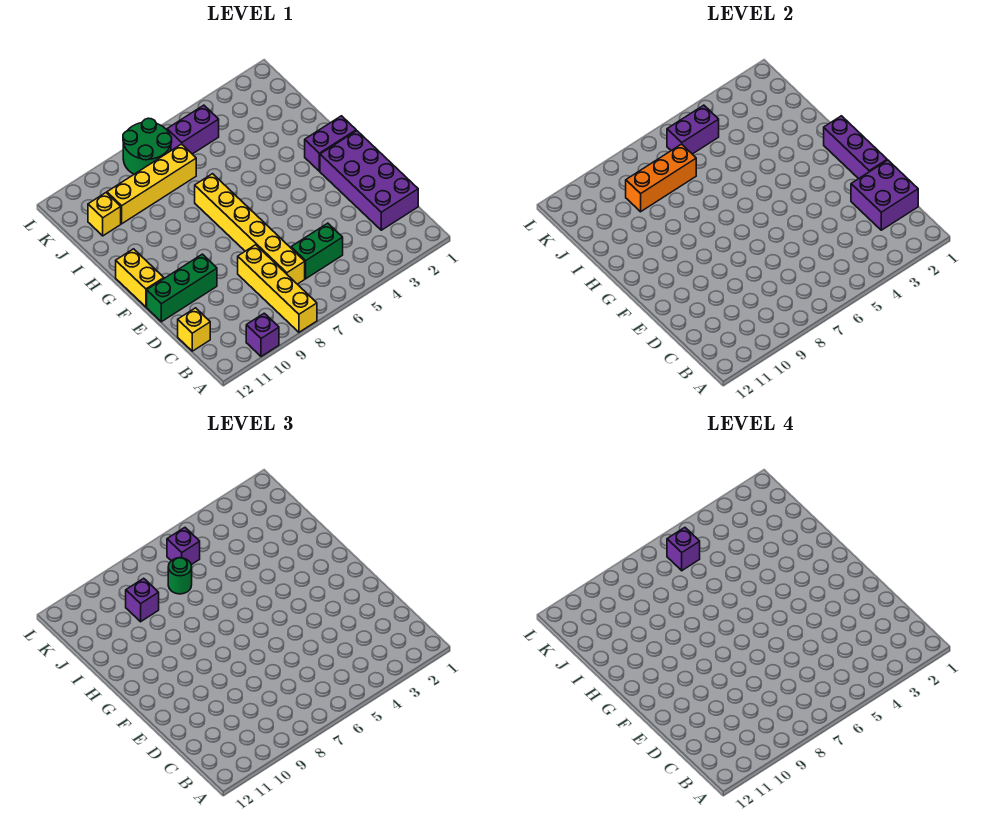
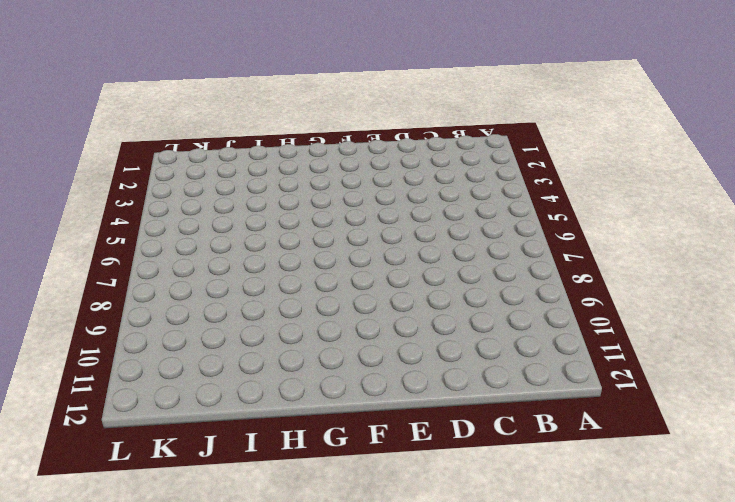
none -> yellow brick A8:D8 level 1
none -> purple brick A10 level 1
none -> purple brick C1:F2 level 1

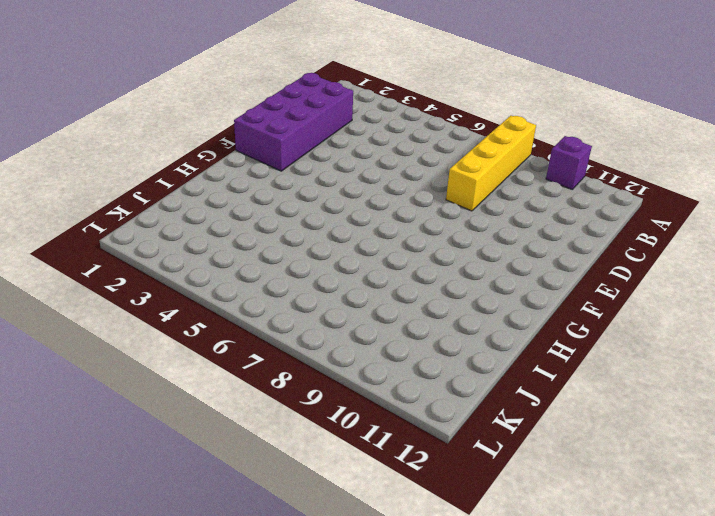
none -> green brick C5:C6 level 1
none -> yellow brick C7:H7 level 1
none -> yellow brick C12 level 1

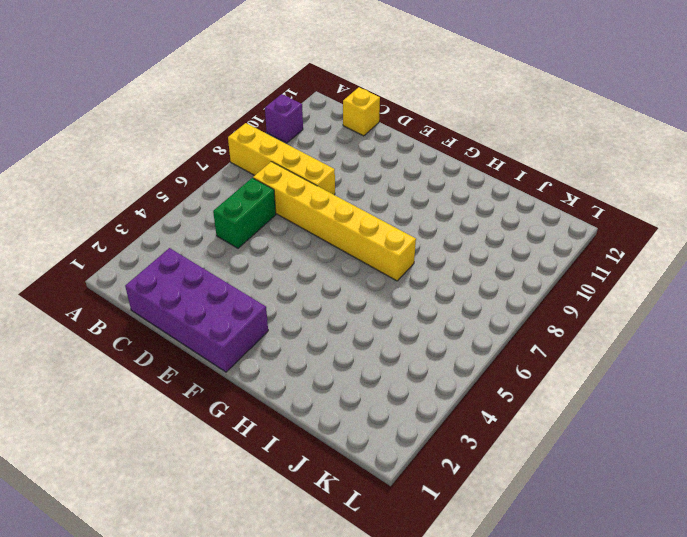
none -> green brick E10:E12 level 1
none -> yellow brick F12:G12 level 1
none -> purple brick G1:G2 level 1

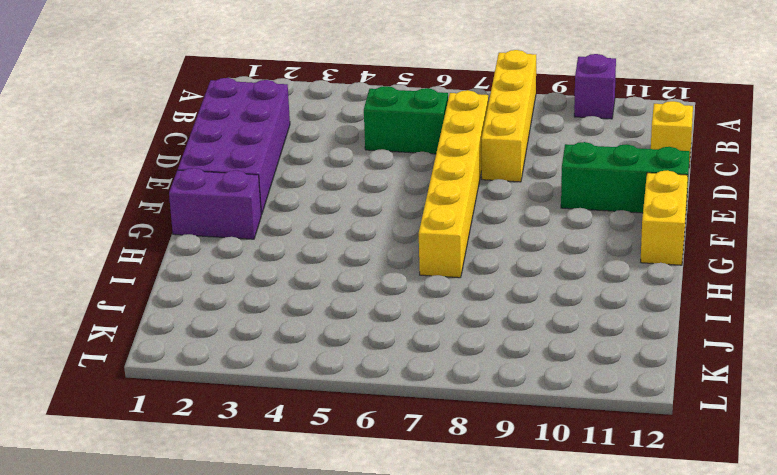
none -> yellow brick J7:J10 level 1
none -> yellow brick J11 level 1
none -> purple brick K5:K6 level 1

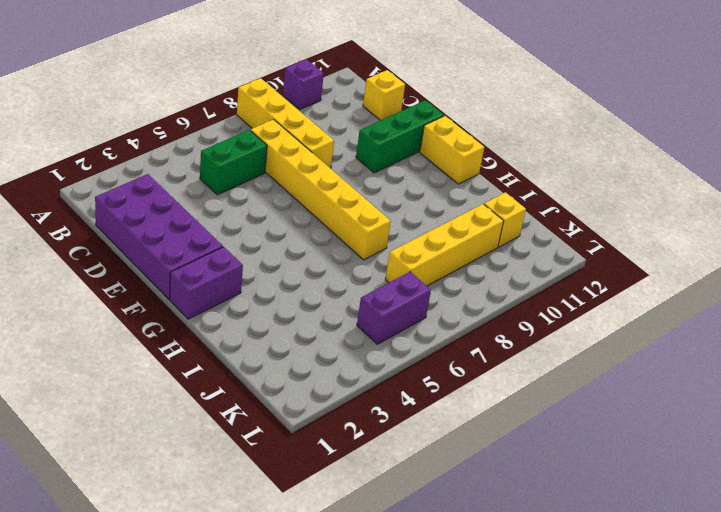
none -> green round brick K7:L8 level 1
none -> purple brick C1:D2 level 2
none -> purple brick E1:G1 level 2

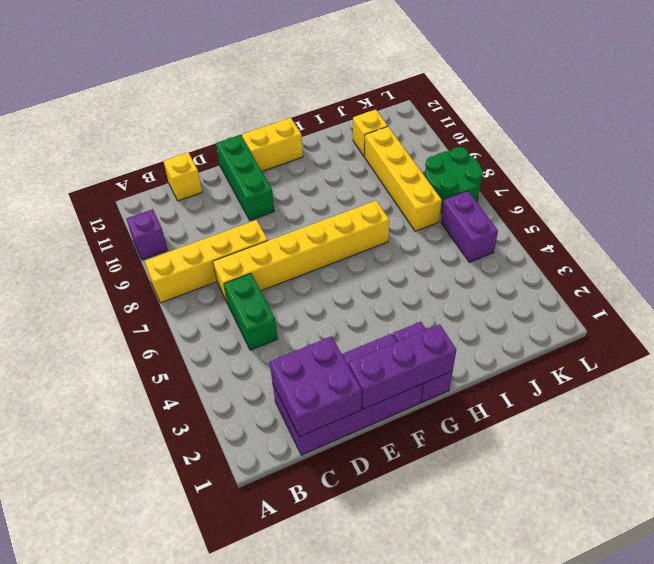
none -> orange brick J7:J9 level 2
none -> purple brick K5:K6 level 2
none -> green round brick J7 level 3

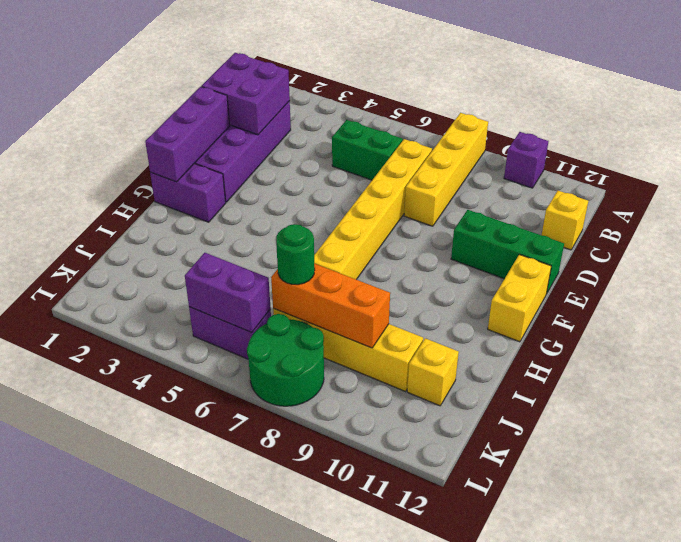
none -> purple brick J9 level 3
none -> purple brick K6 level 3
none -> purple brick K6 level 4

